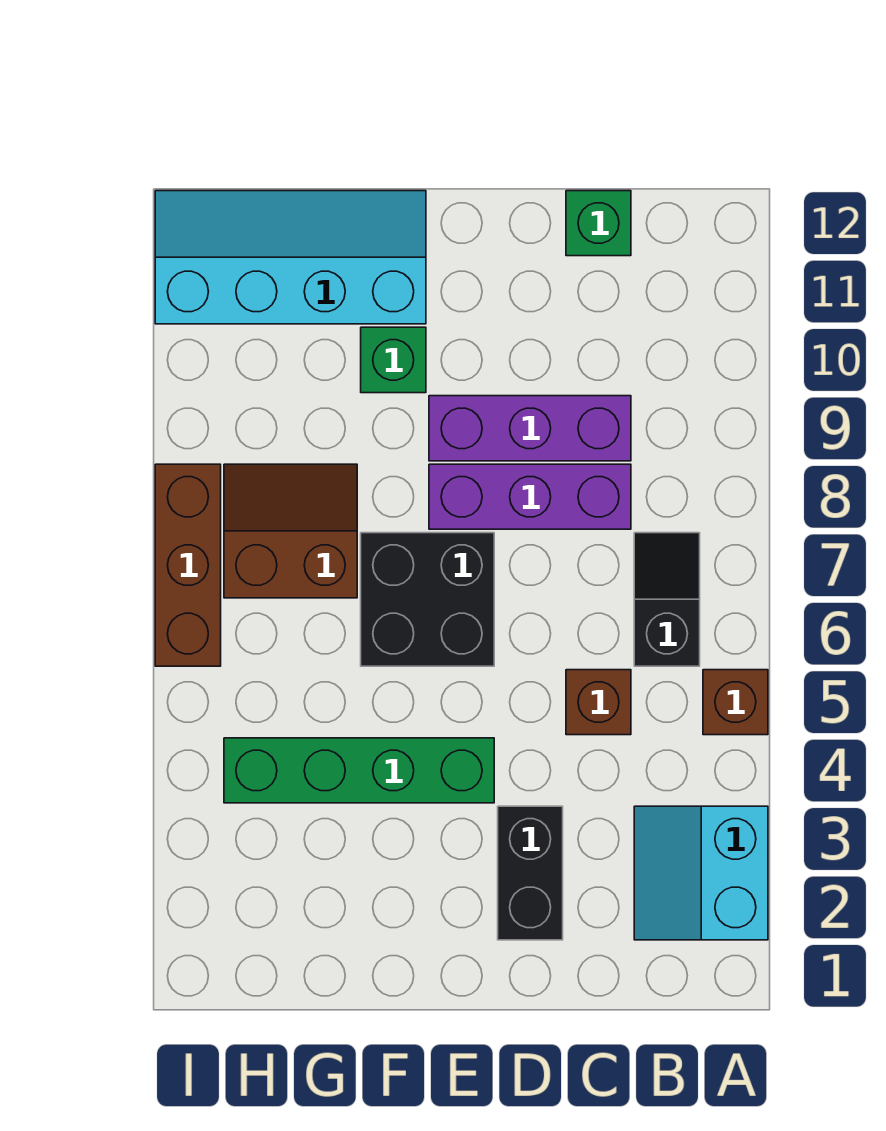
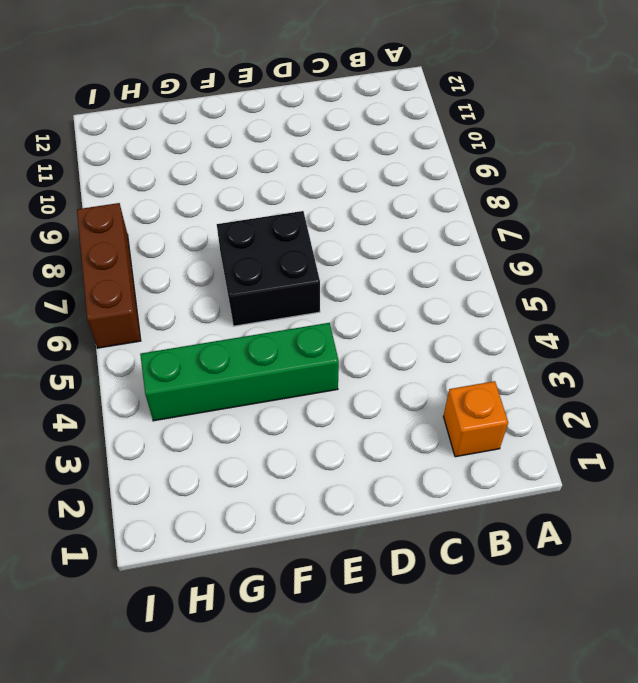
orange brick B2 level 1 -> cyan slope A2:B3 level 1 top A
none -> brown brick A5 level 1
none -> black slope B6:B7 level 1 top 6
none -> brown brick C5 level 1

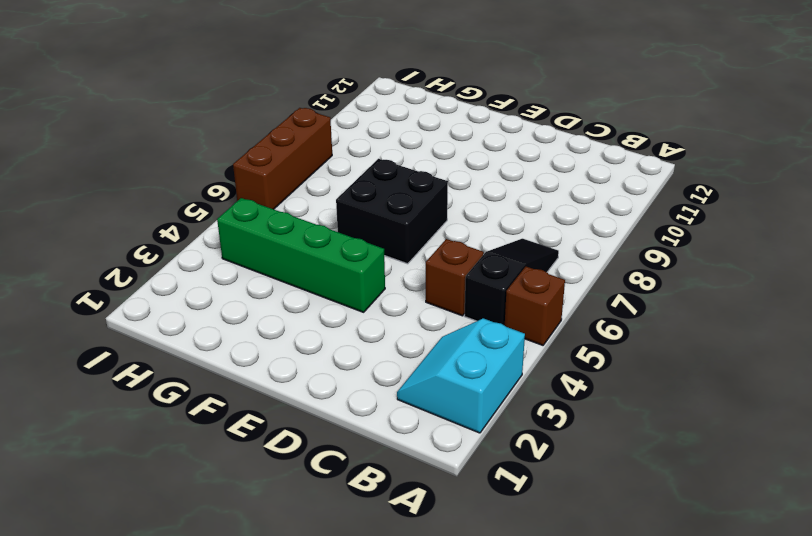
black slope B5:B7 level 1 top 5 -> black slope B6:B7 level 1 top 6
none -> purple brick C8:E8 level 1
none -> purple brick C9:E9 level 1
none -> green brick C12 level 1

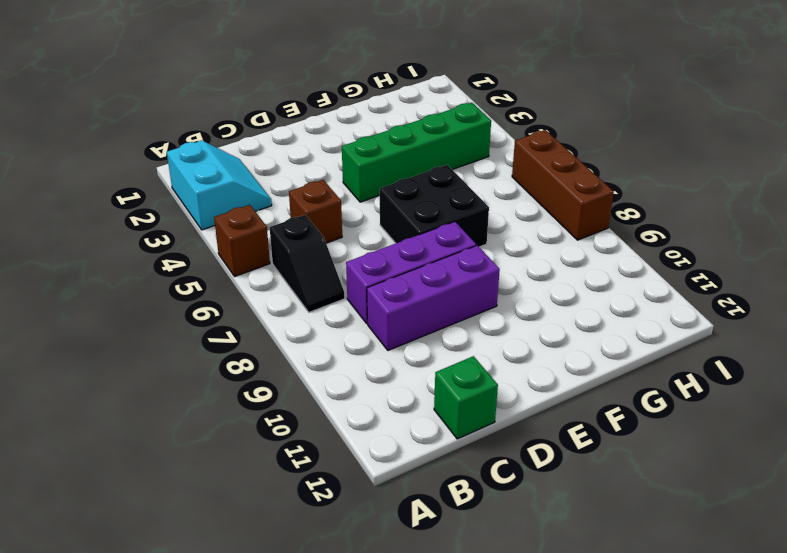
none -> black brick D2:D3 level 1
none -> green brick F10 level 1
none -> cyan slope F11:I12 level 1 top 11

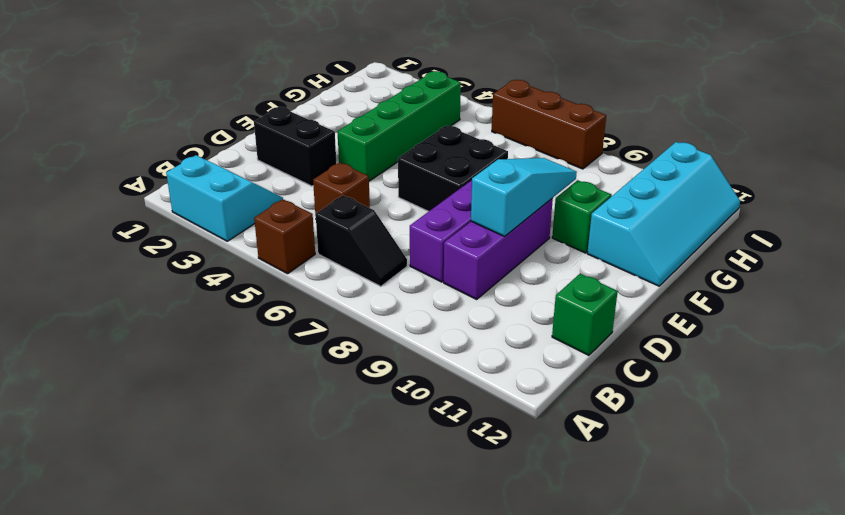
cyan slope D9:F9 level 2 top D -> none
none -> brown slope G7:H8 level 1 top 7

